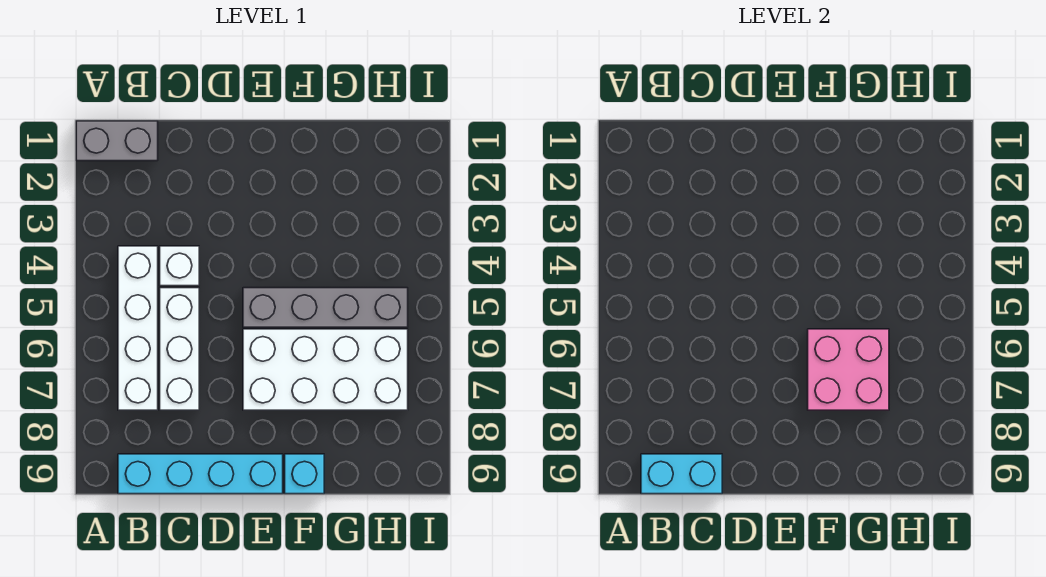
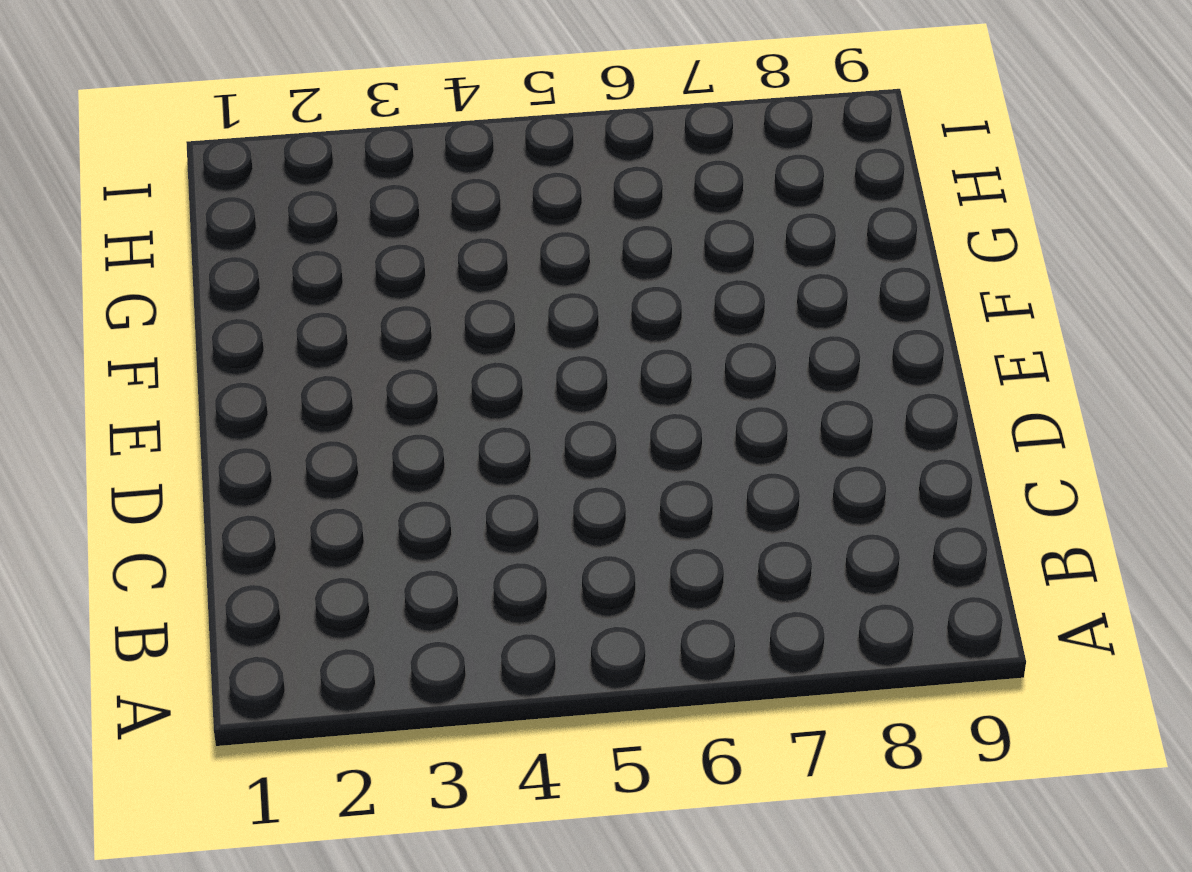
none -> grey brick A1:B1 level 1
none -> white brick B4:B7 level 1

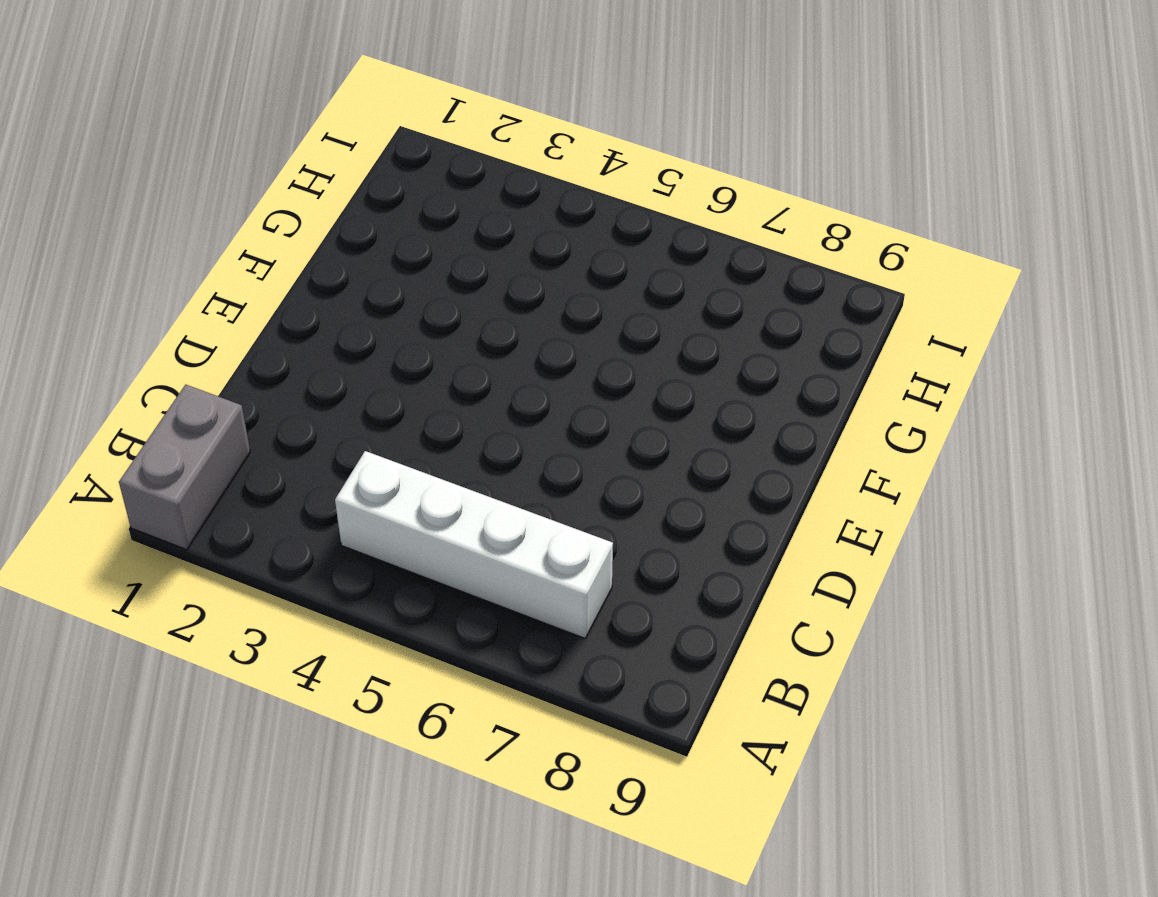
none -> cyan brick B9:E9 level 1
none -> white brick C4 level 1

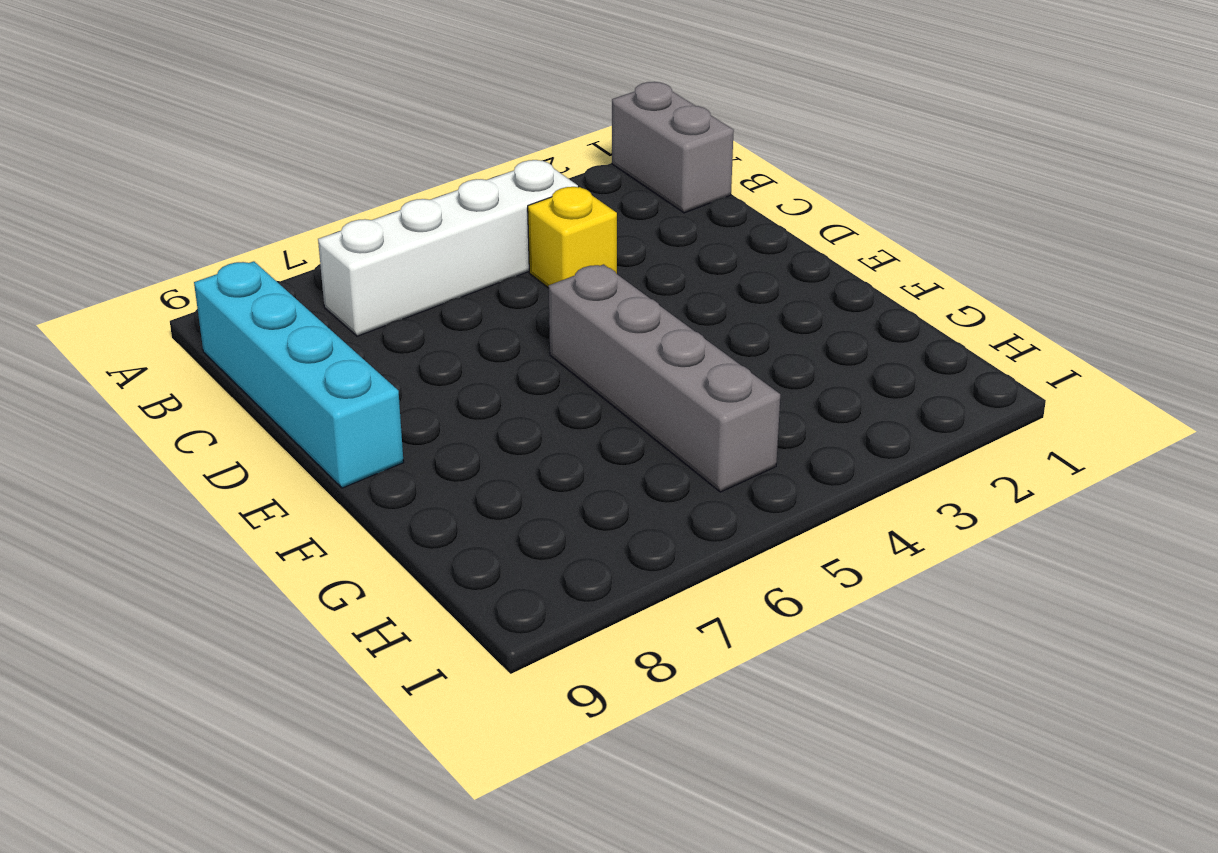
yellow brick C4 level 1 -> white brick C4 level 1
none -> white brick C5:C7 level 1
none -> white brick E6:H7 level 1

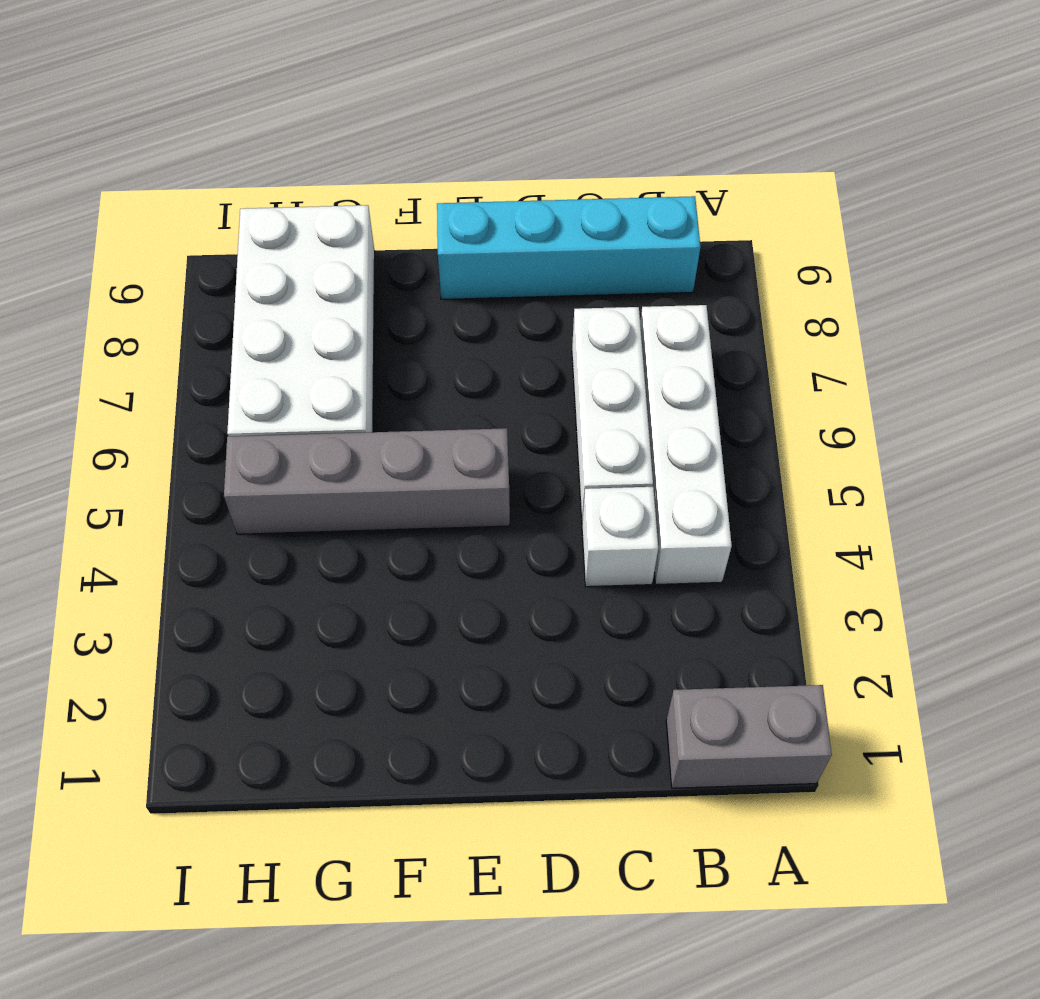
white brick G6:H9 level 1 -> white brick E6:H7 level 1
none -> cyan brick F9 level 1
none -> cyan brick B9:C9 level 2

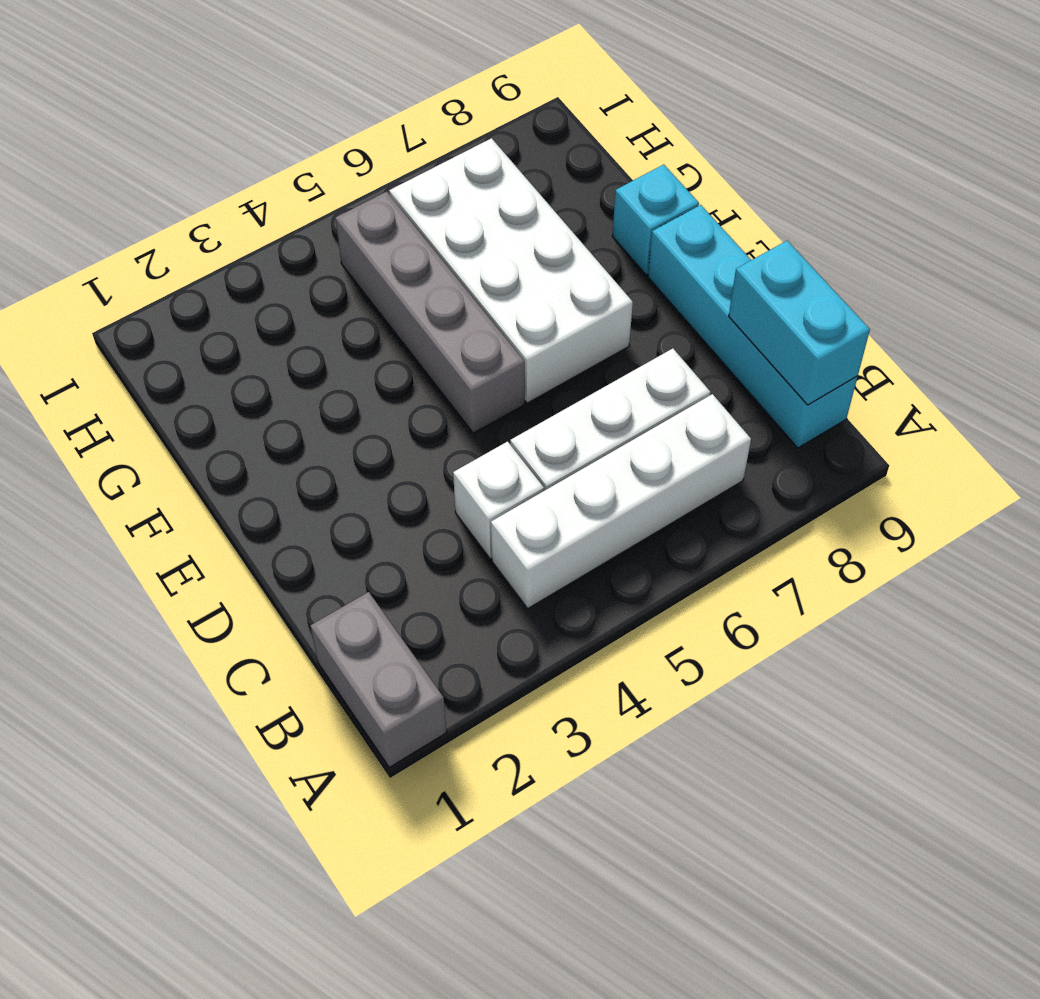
none -> pink brick F6:G7 level 2

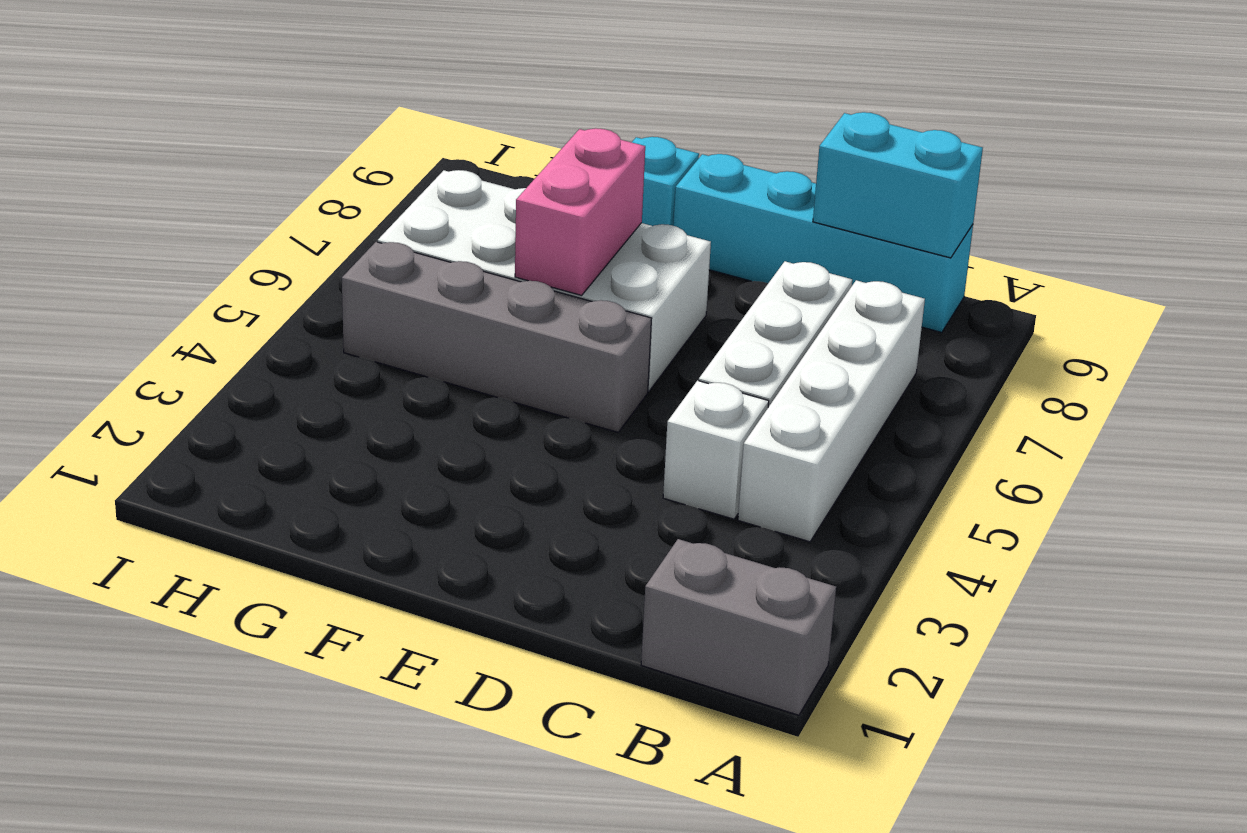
pink brick F6:F7 level 2 -> pink brick F6:G7 level 2

